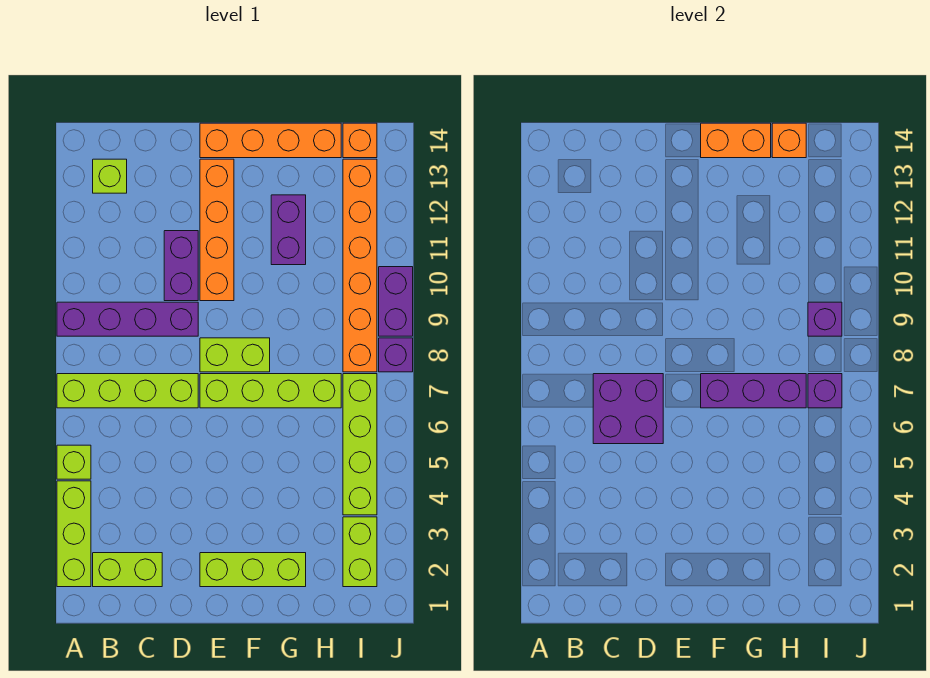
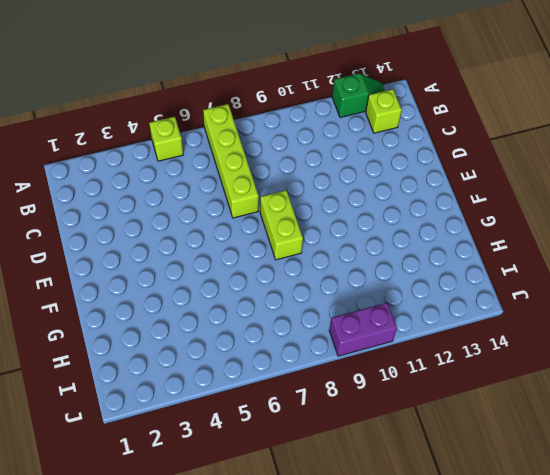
green slope A12:A13 level 1 top 12 -> none
none -> lime brick A2:A4 level 1
none -> purple brick A9:D9 level 1
none -> lime brick B2:C2 level 1

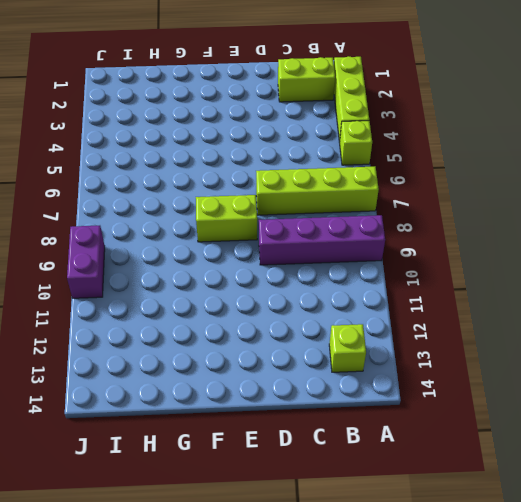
none -> purple brick D10:D11 level 1
none -> lime brick E2:G2 level 1
none -> lime brick E7:H7 level 1

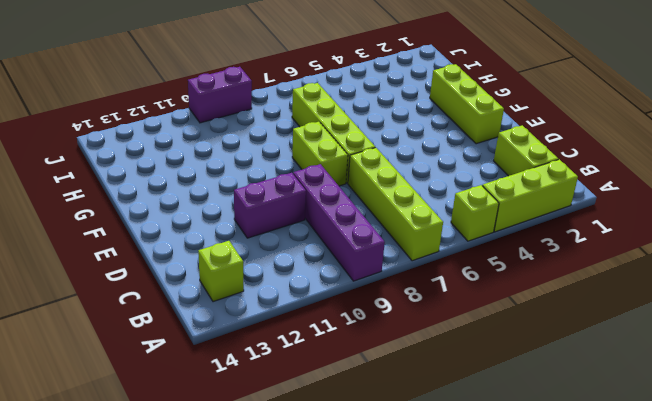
none -> orange brick E10:E13 level 1
none -> orange brick E14:H14 level 1
none -> purple brick G11:G12 level 1

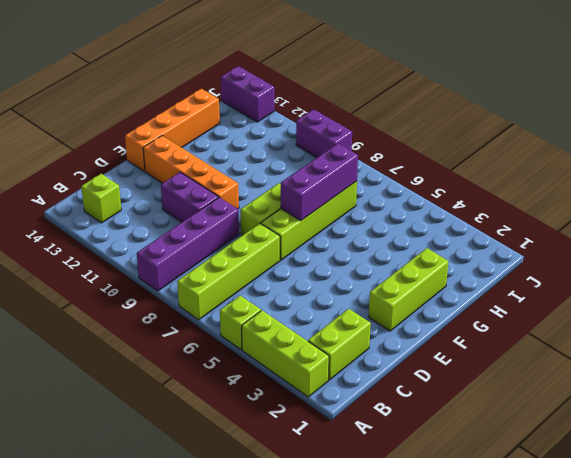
purple brick J13:J14 level 1 -> purple brick G11:G12 level 1
none -> lime brick I2:I3 level 1
none -> lime brick I4:I7 level 1
none -> orange brick I8:I13 level 1

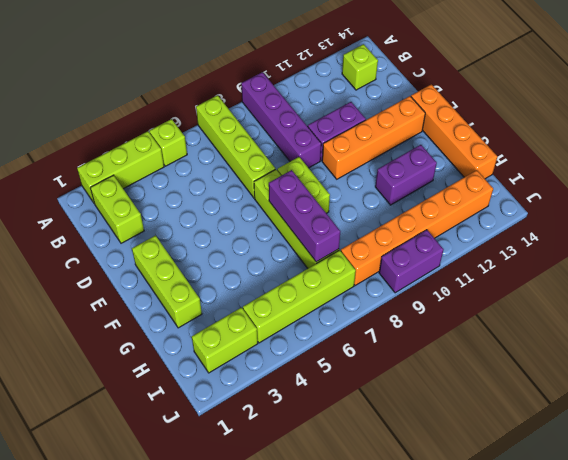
none -> orange brick I14 level 1
none -> purple brick J8 level 1
none -> purple brick C6:D7 level 2

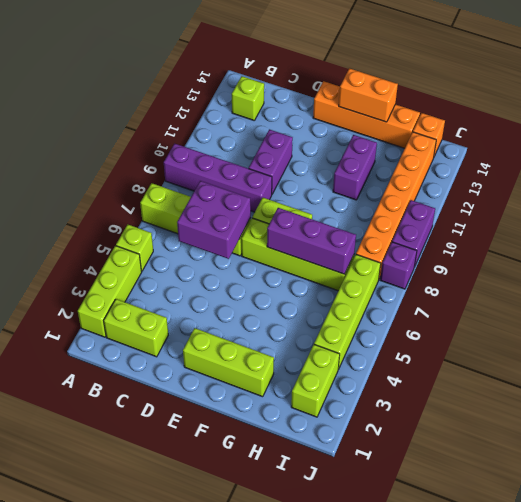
none -> orange brick E10:E13 level 1
none -> orange brick H14 level 2
none -> purple brick I7 level 2

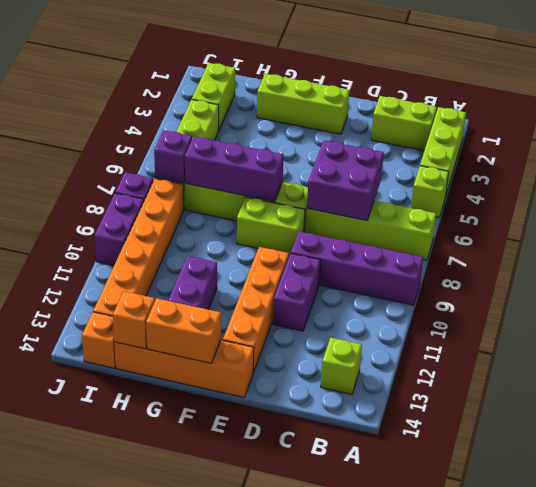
none -> purple brick I9 level 2

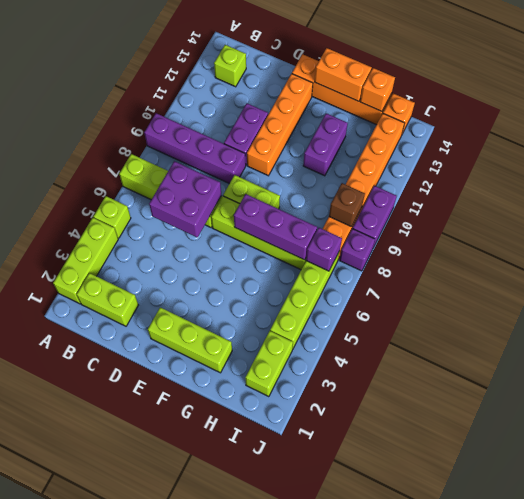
brown brick I9 level 2 -> purple brick I9 level 2

